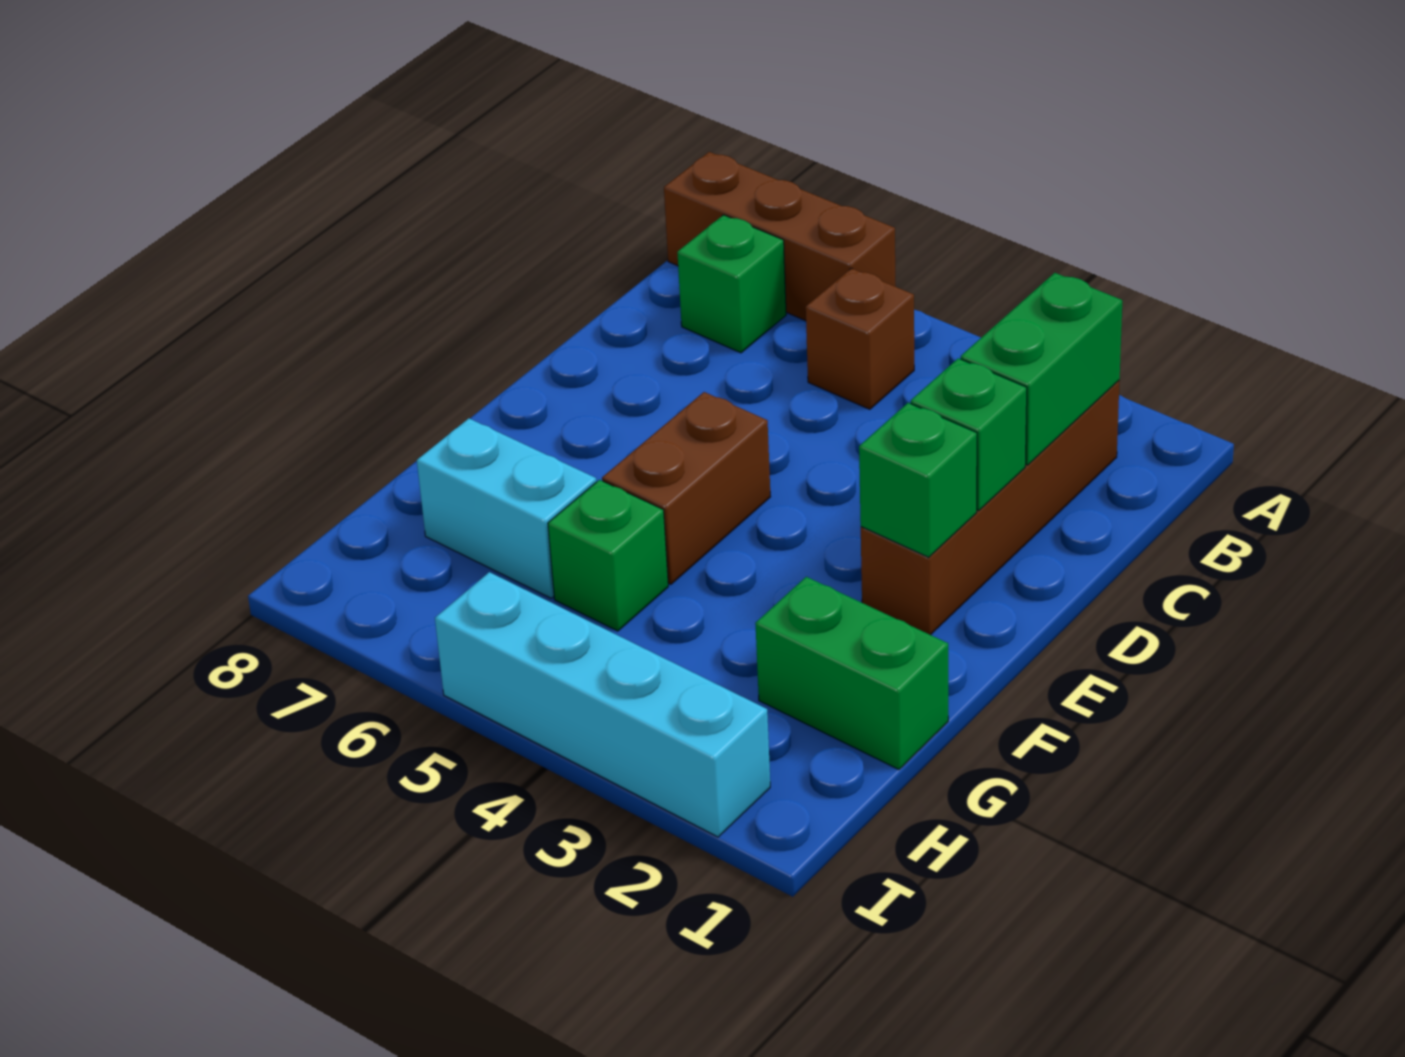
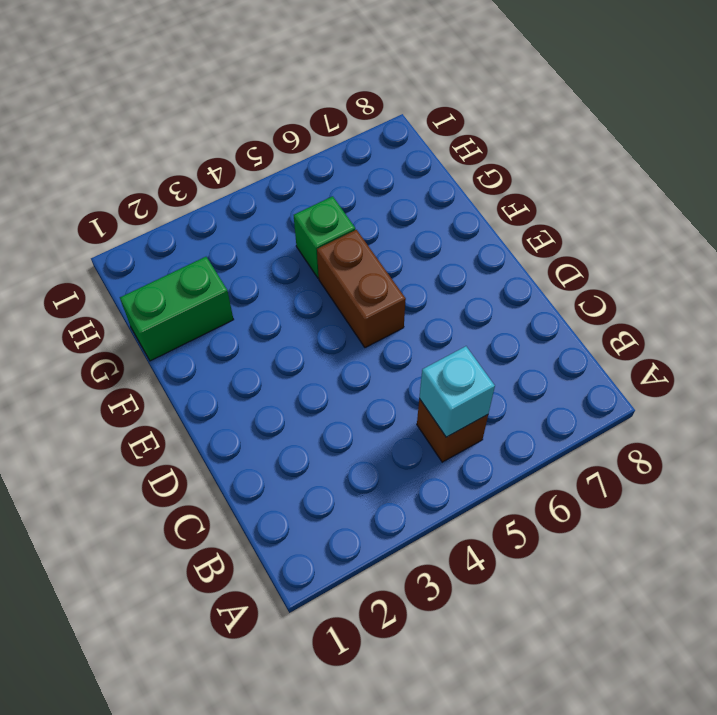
cyan brick B5 level 2 -> none
none -> brown brick A6:A8 level 1
none -> brown brick B2:E2 level 1
none -> green brick B7 level 1

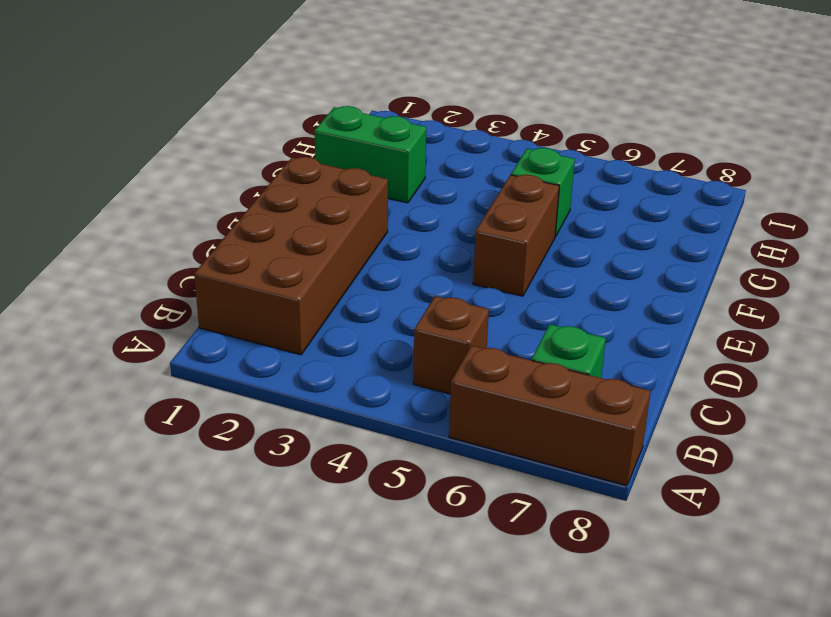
brown brick B1:E2 level 1 -> brown brick B2:E2 level 1
none -> cyan brick G6:G7 level 1
none -> cyan brick I2:I5 level 1
none -> green brick B2:C2 level 2

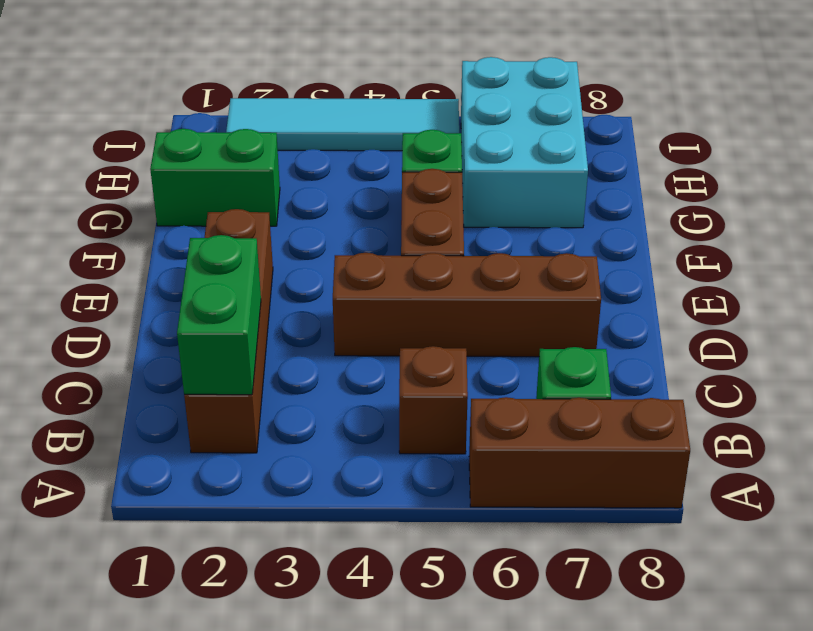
brown brick D4:D7 level 1 -> none
cyan brick G6:I7 level 1 -> cyan brick G6:G7 level 1
cyan tile I2:I5 level 1 -> cyan brick I2:I5 level 1
none -> green brick D2 level 2
none -> green brick E2 level 2

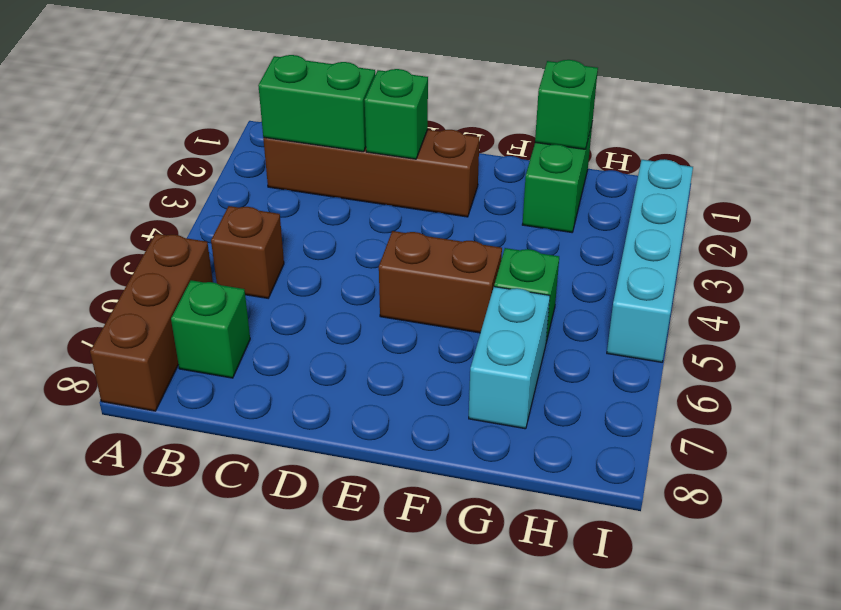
green brick G1 level 2 -> green brick E2 level 2

